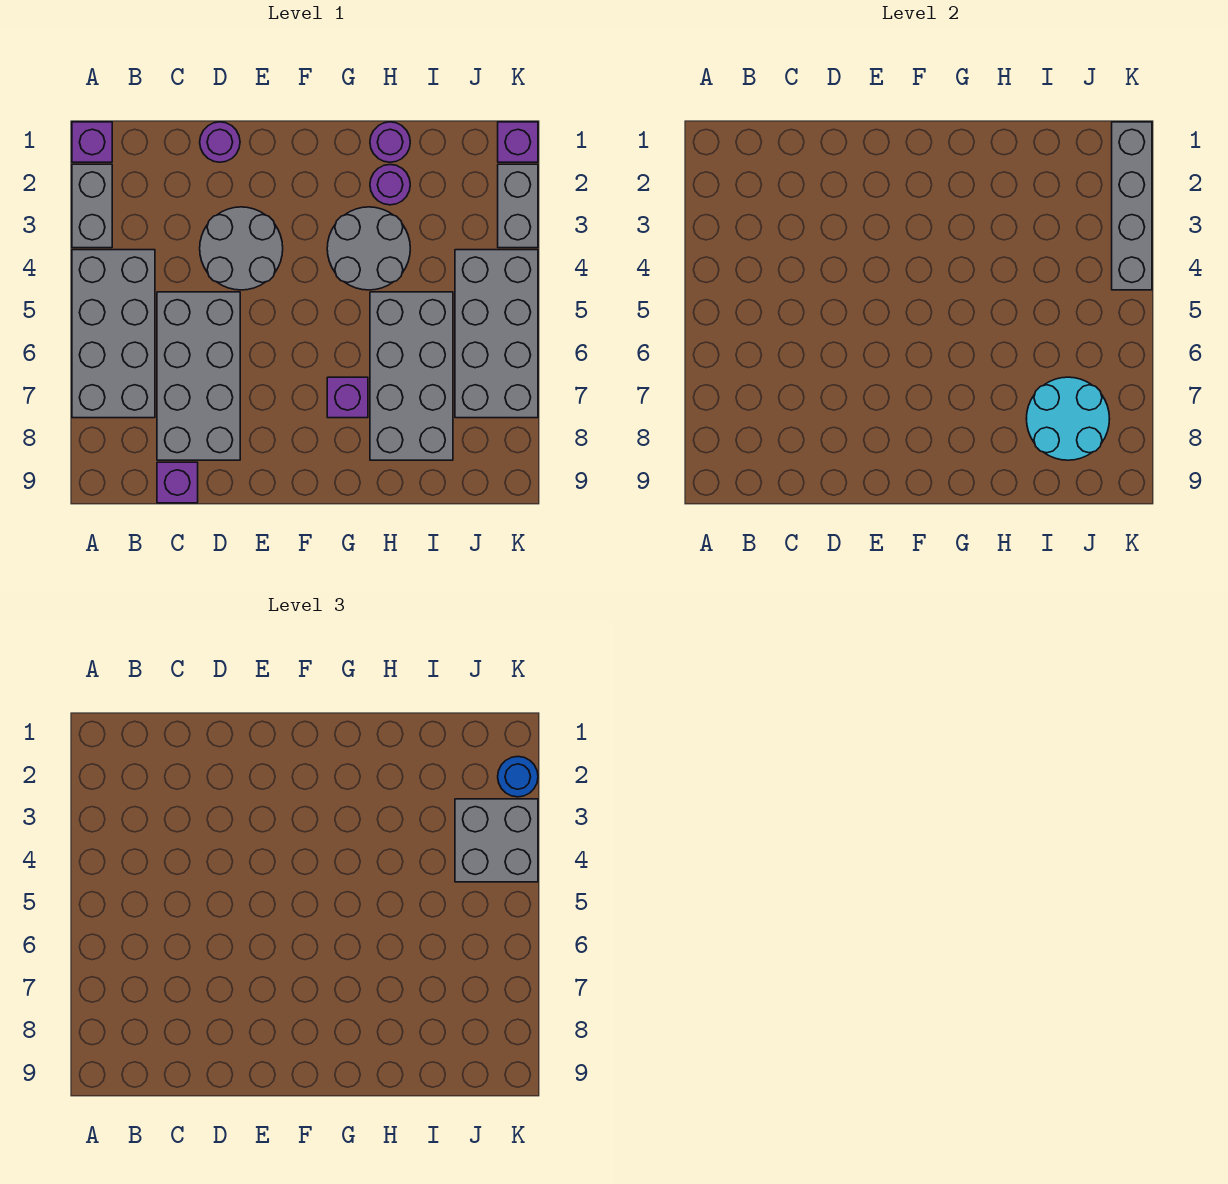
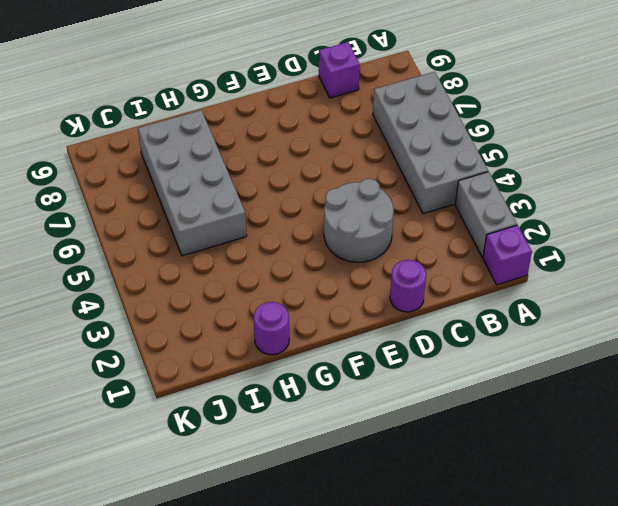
none -> grey brick C5:D8 level 1
none -> grey round brick G3:H4 level 1
none -> purple brick G7 level 1

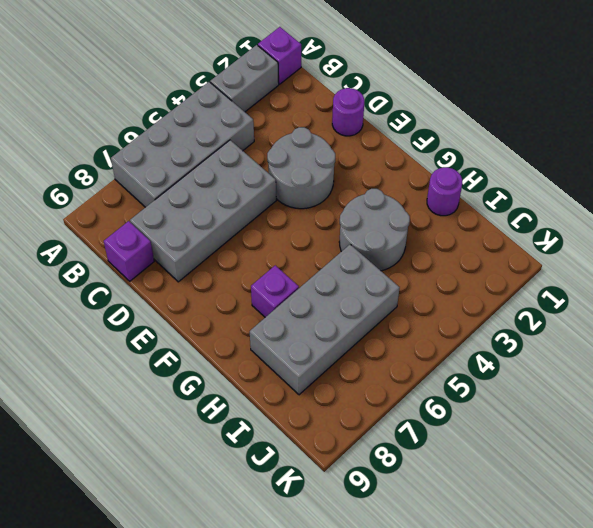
none -> purple round brick H2 level 1
none -> grey brick J4:K7 level 1
none -> purple brick K1 level 1

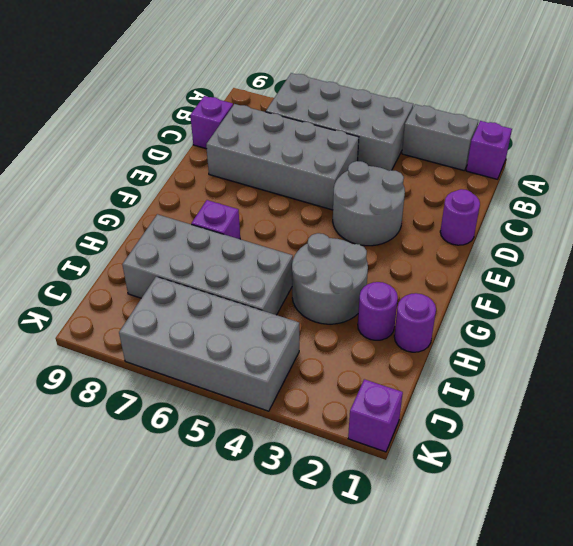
none -> grey brick K2:K3 level 1
none -> cyan round brick I7:J8 level 2
none -> grey brick K1:K4 level 2

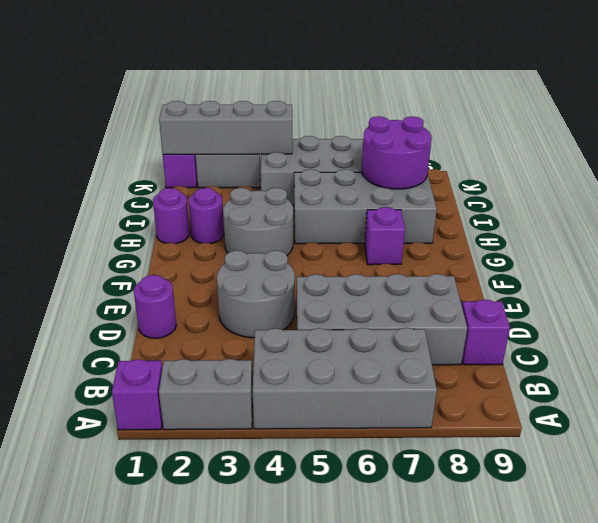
purple round brick I7:J8 level 2 -> cyan round brick I7:J8 level 2
none -> grey brick J3:K4 level 3
none -> blue round brick K2 level 3

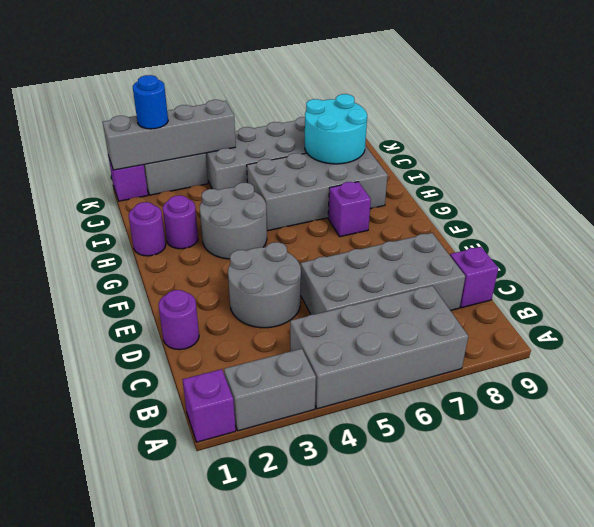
none -> grey brick J3:K4 level 3

